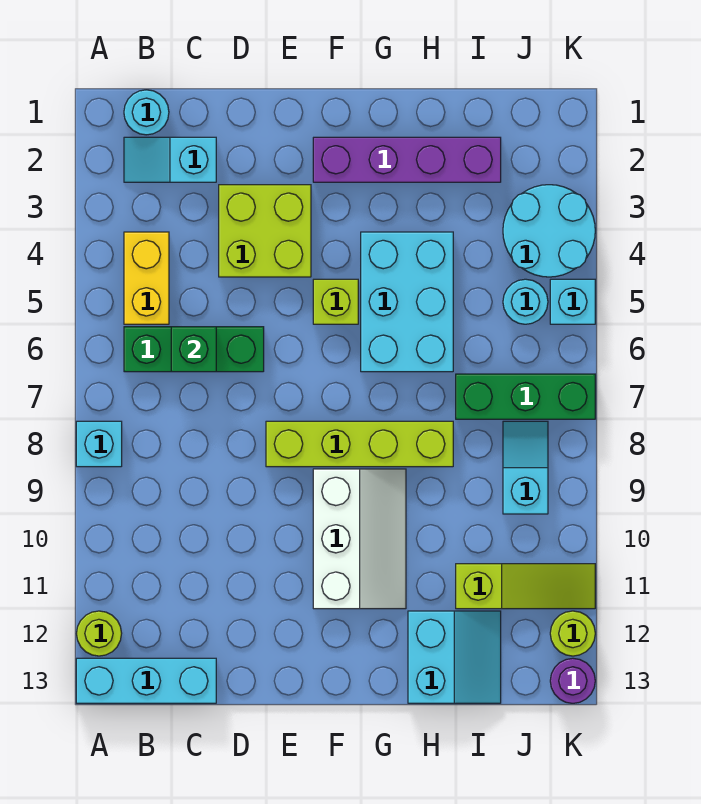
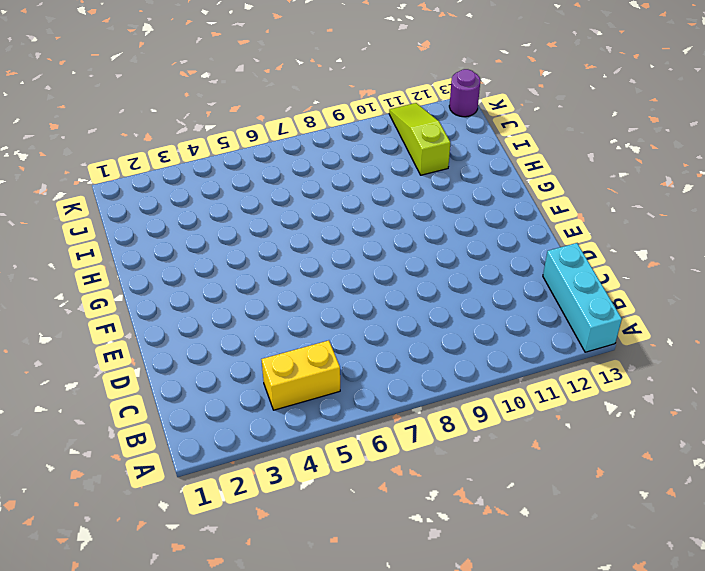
none -> cyan brick A8 level 1
none -> lime round brick A12 level 1
none -> cyan round brick B1 level 1

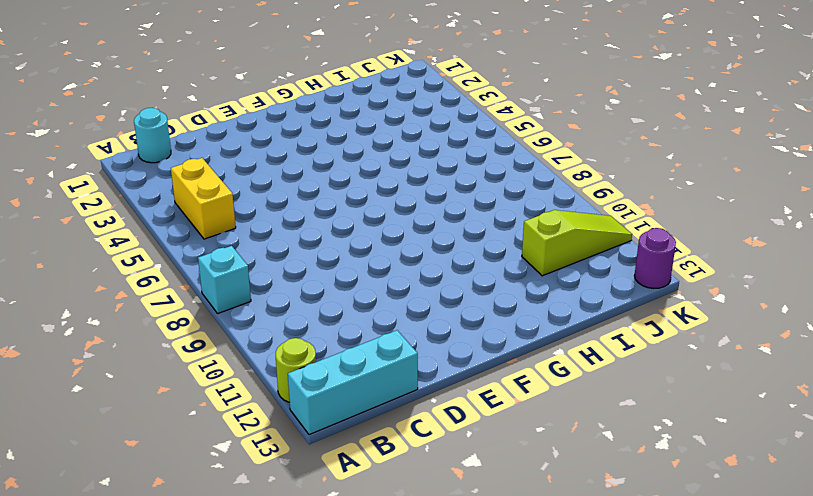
none -> cyan slope B2:C2 level 1 top C
none -> green brick B6:D6 level 1
none -> lime brick D3:E4 level 1

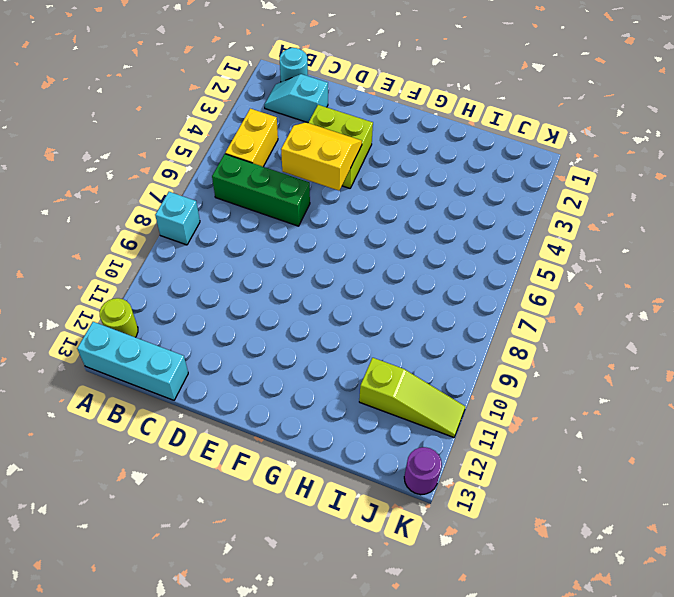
yellow slope D4:E5 level 2 top 5 -> none
none -> lime brick E8:H8 level 1
none -> purple brick F2:I2 level 1
none -> lime brick F5 level 1

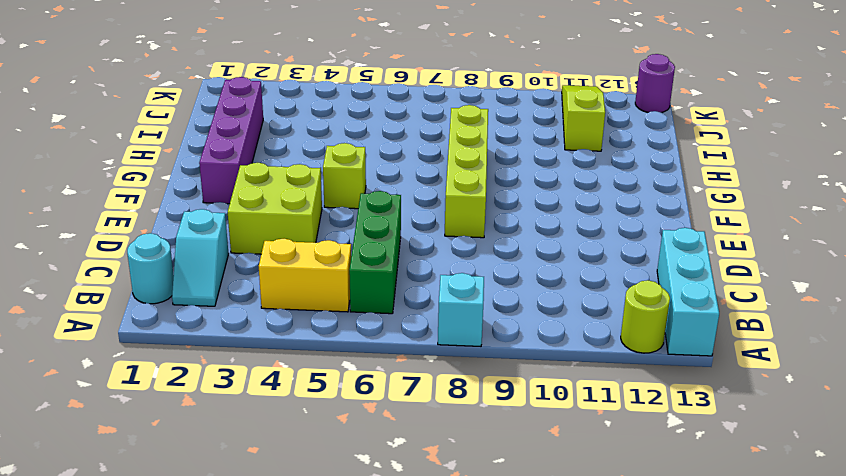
none -> white slope F9:G11 level 1 top F
none -> cyan brick G4:H6 level 1
none -> cyan slope H12:I13 level 1 top H

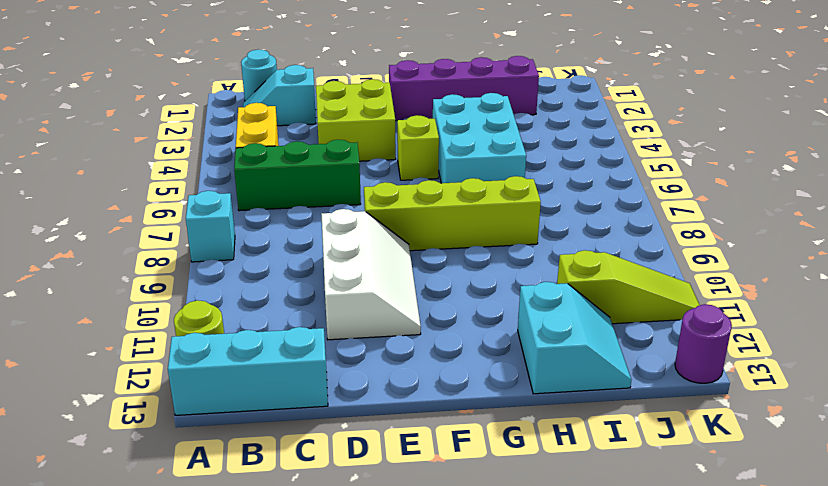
white slope D9:E11 level 1 top D -> white slope F9:G11 level 1 top F
none -> green brick I7:K7 level 1
none -> cyan round brick J3:K4 level 1
none -> cyan round brick J5 level 1

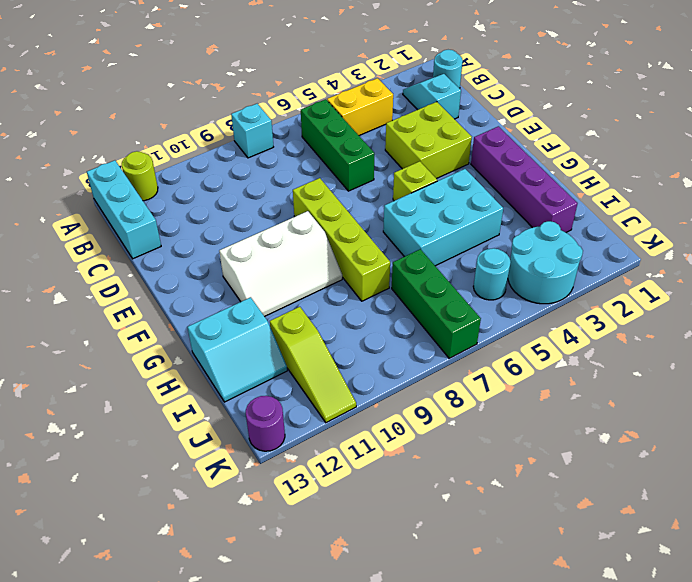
none -> cyan slope J8:J9 level 1 top 9
none -> cyan brick K5 level 1
none -> lime round brick K12 level 1

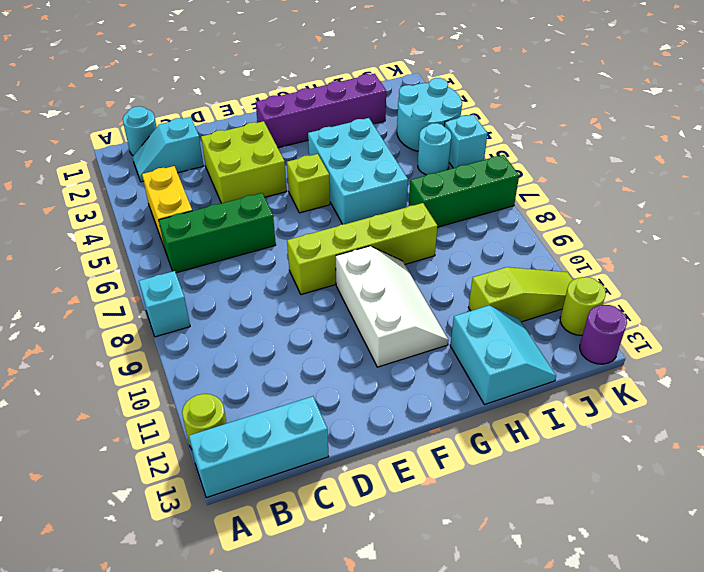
none -> cyan slope J8:J9 level 1 top 9
none -> green brick C6 level 2

